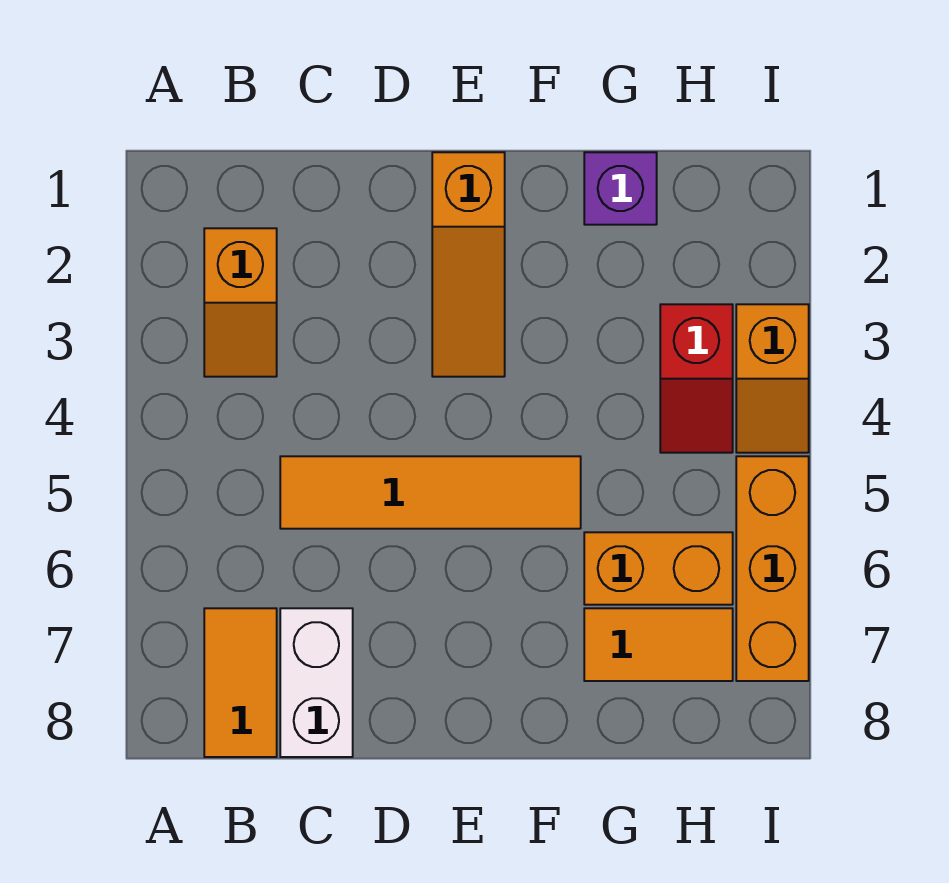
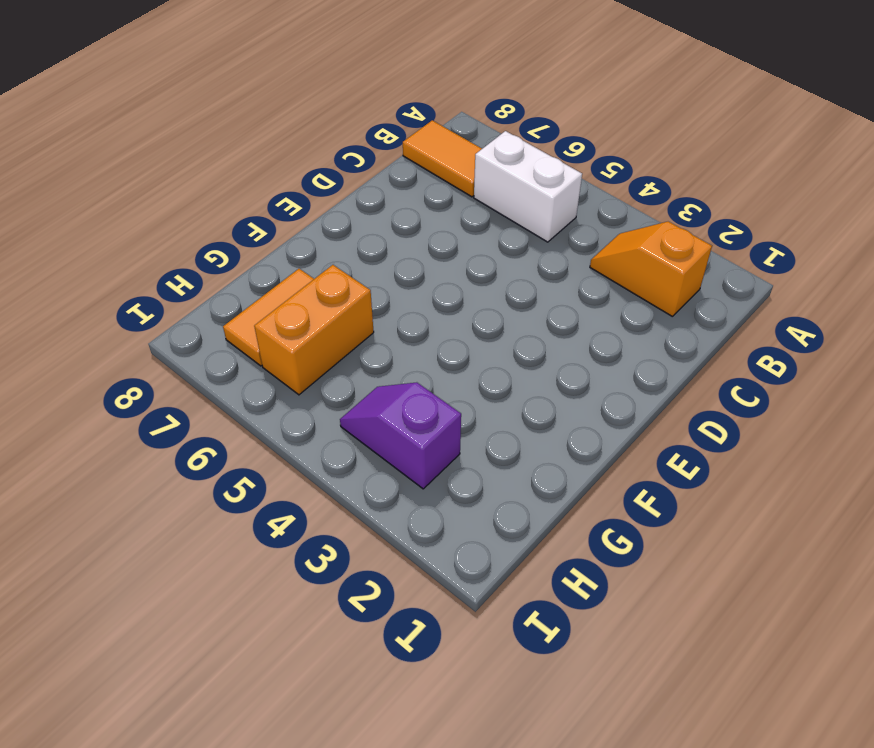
white brick B5:B6 level 1 -> white brick C7:C8 level 1
purple slope H3:H4 level 1 top 3 -> red slope H3:H4 level 1 top 3
none -> orange tile C5:F5 level 1
none -> orange slope E1:E3 level 1 top 1

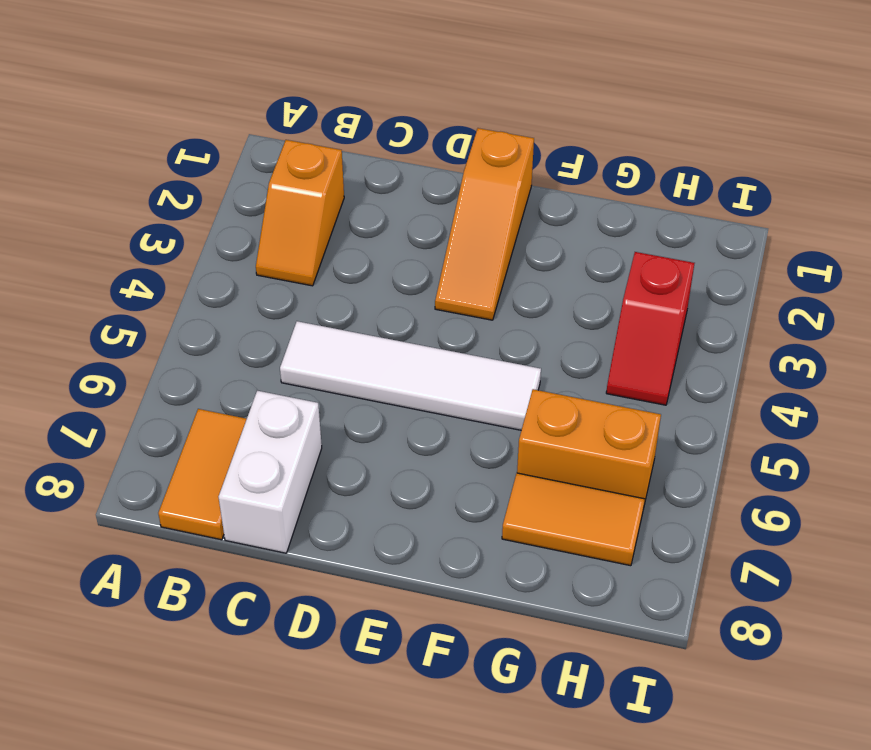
white tile C5:F5 level 1 -> orange tile C5:F5 level 1
none -> purple brick G1 level 1
none -> orange slope I3:I4 level 1 top 3

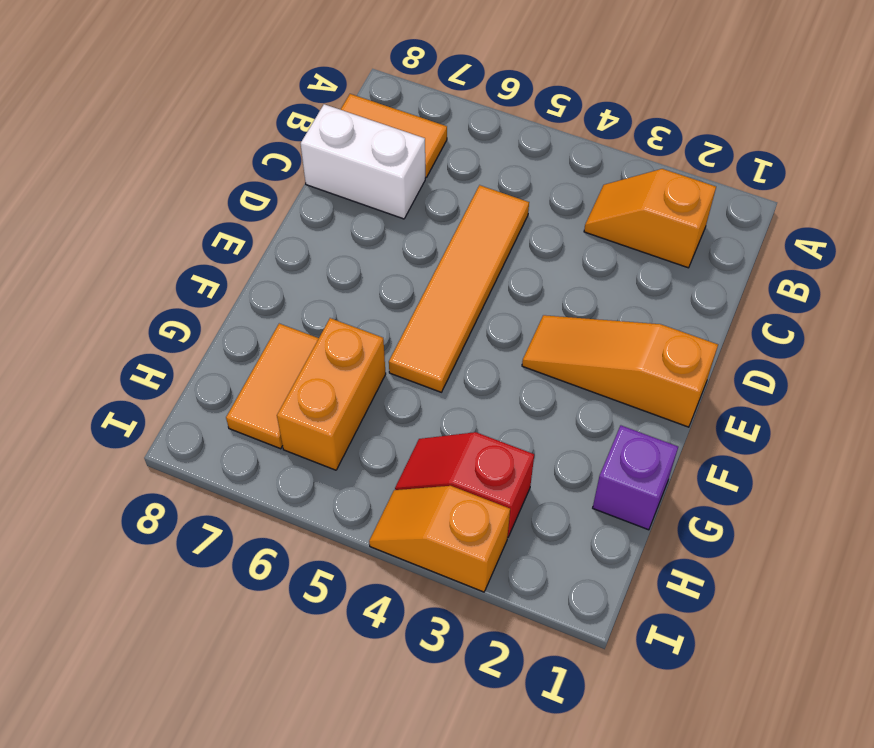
none -> orange brick I5:I7 level 1

